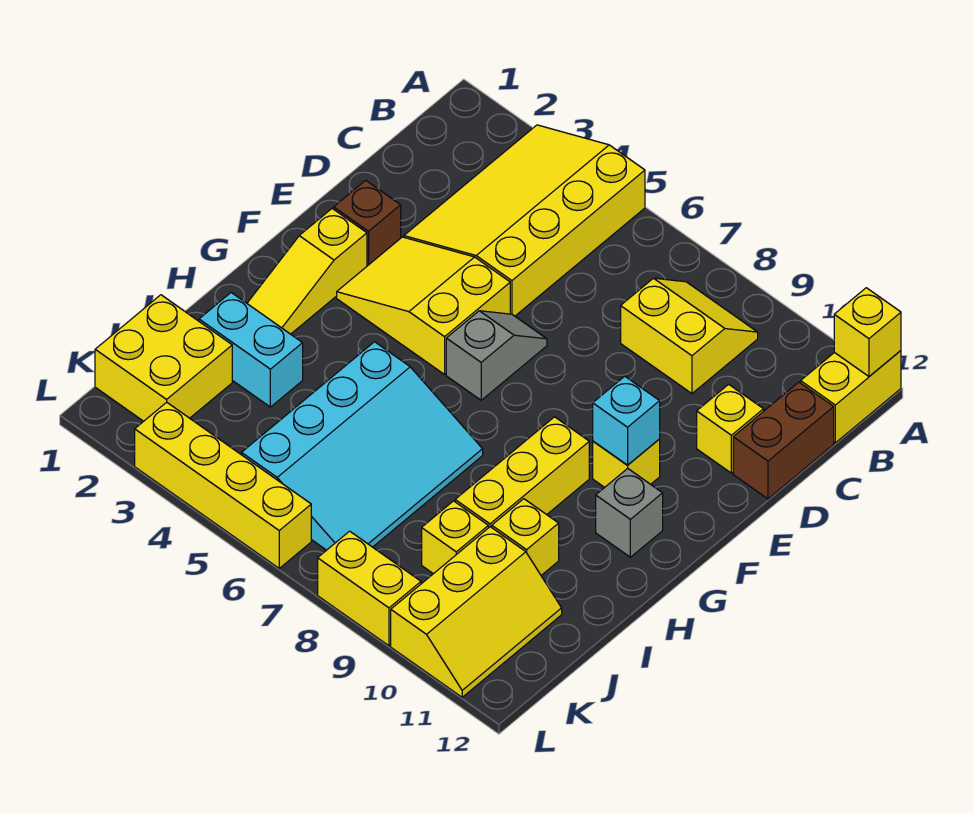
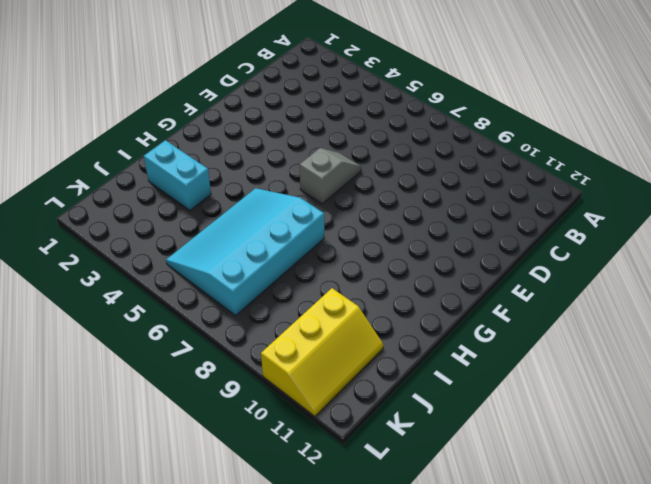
cyan slope H5:K7 level 1 top 7 -> cyan slope H5:K7 level 1 top 5
none -> yellow slope A3:D5 level 1 top 5
none -> yellow brick A12:B12 level 1
none -> yellow slope B8:C9 level 1 top C

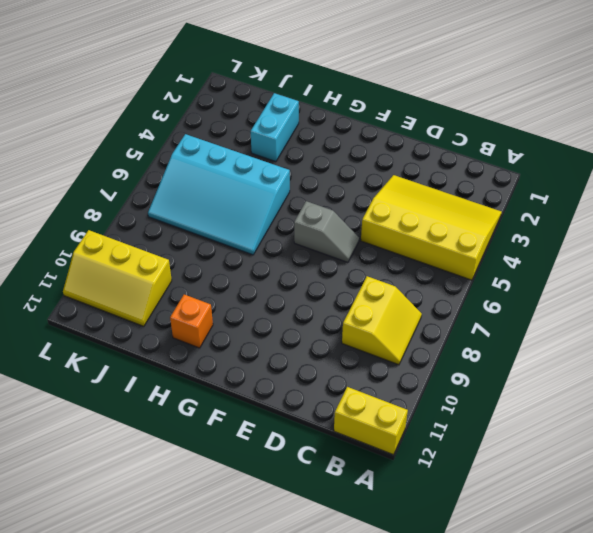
orange brick H11 level 1 -> none
none -> brown brick C12:D12 level 1
none -> yellow brick D11 level 1
none -> brown brick E2 level 1

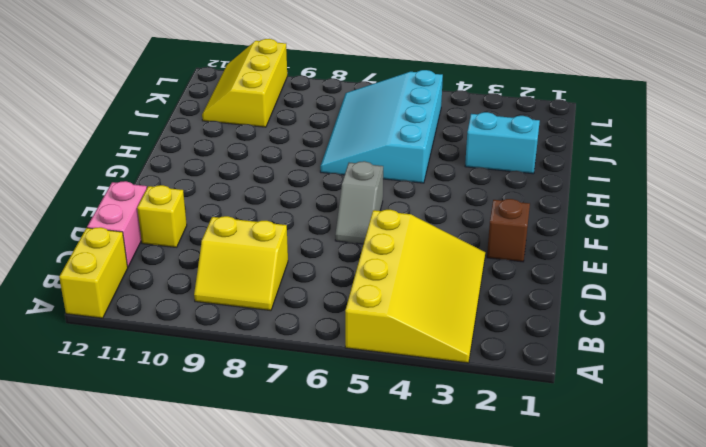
pink brick C12:D12 level 1 -> brown brick C12:D12 level 1
none -> yellow slope E3:F5 level 1 top 5
none -> yellow slope F2:H2 level 1 top F
none -> yellow brick F10 level 1

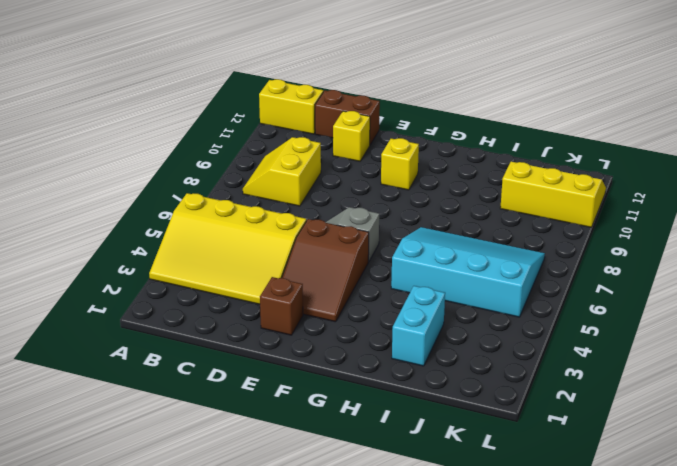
brown slope E3:F5 level 1 top 5 -> yellow slope E3:F5 level 1 top 5
none -> yellow slope F2:H2 level 1 top F
none -> yellow brick G9:I9 level 1
none -> grey brick G11 level 1

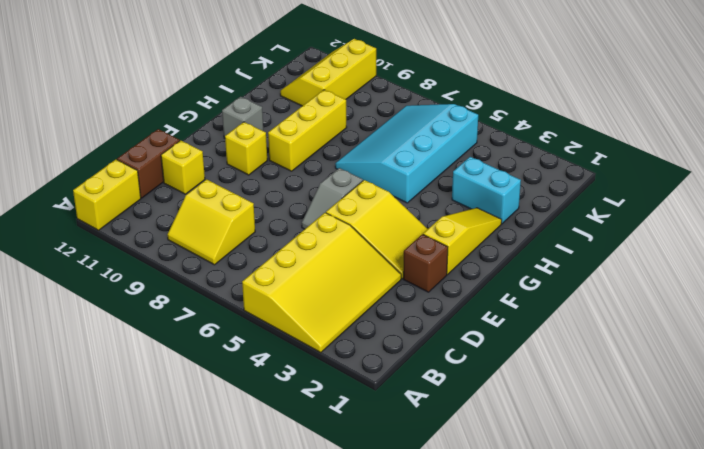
none -> yellow brick I10 level 1
none -> yellow brick J1:K2 level 1
none -> yellow brick J9 level 1

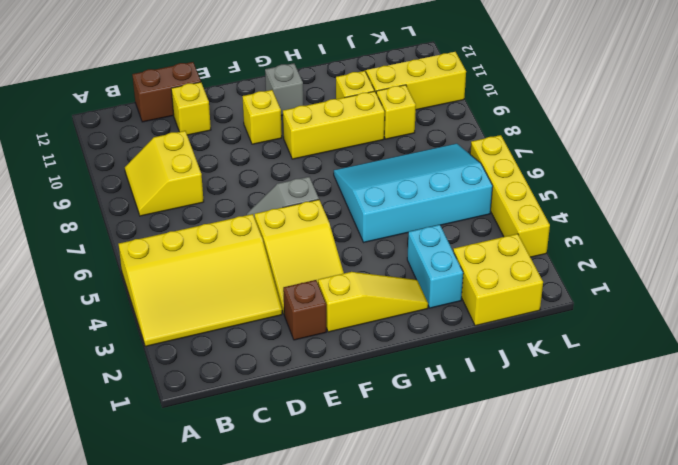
none -> yellow brick A12:B12 level 1
none -> yellow brick L8:L9 level 1
none -> yellow brick A12 level 2

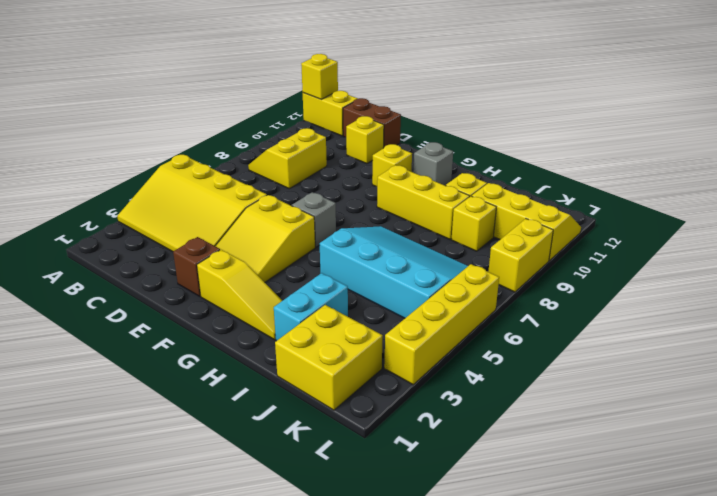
none -> cyan brick F10 level 2

